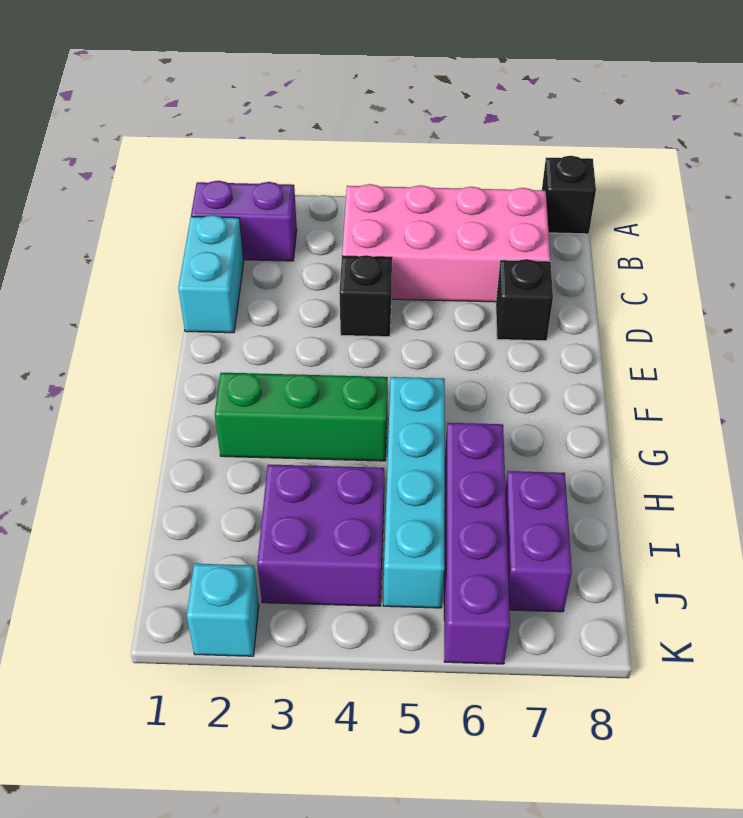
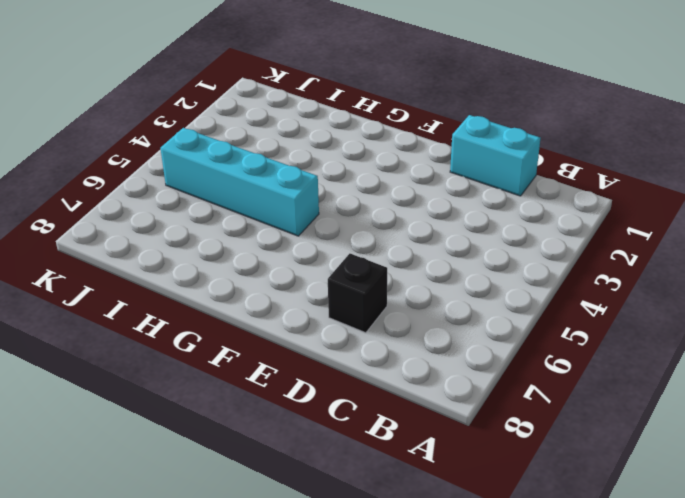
none -> black brick A8 level 1
none -> purple brick B1:B2 level 1
none -> pink brick B4:C7 level 1

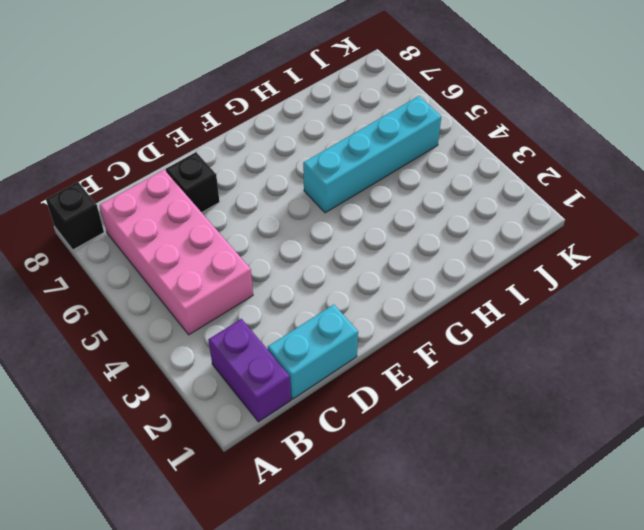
none -> black brick D4 level 1
none -> green brick G2:G4 level 1
none -> purple brick H6:K6 level 1

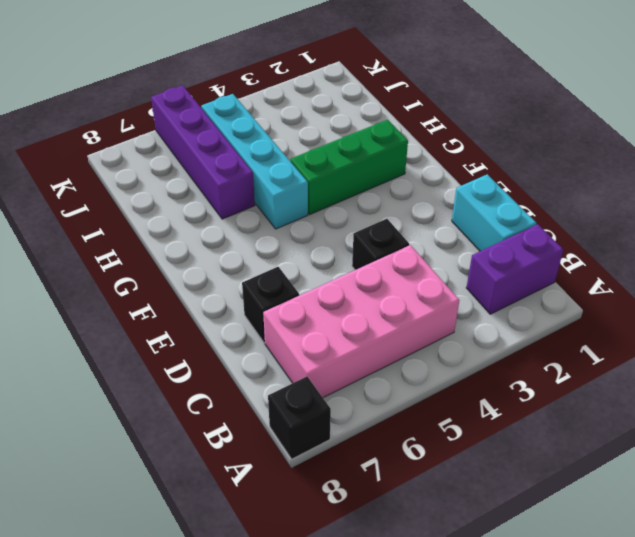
none -> purple brick I3:J4 level 1
none -> purple brick I7:J7 level 1
none -> cyan brick K2 level 1

